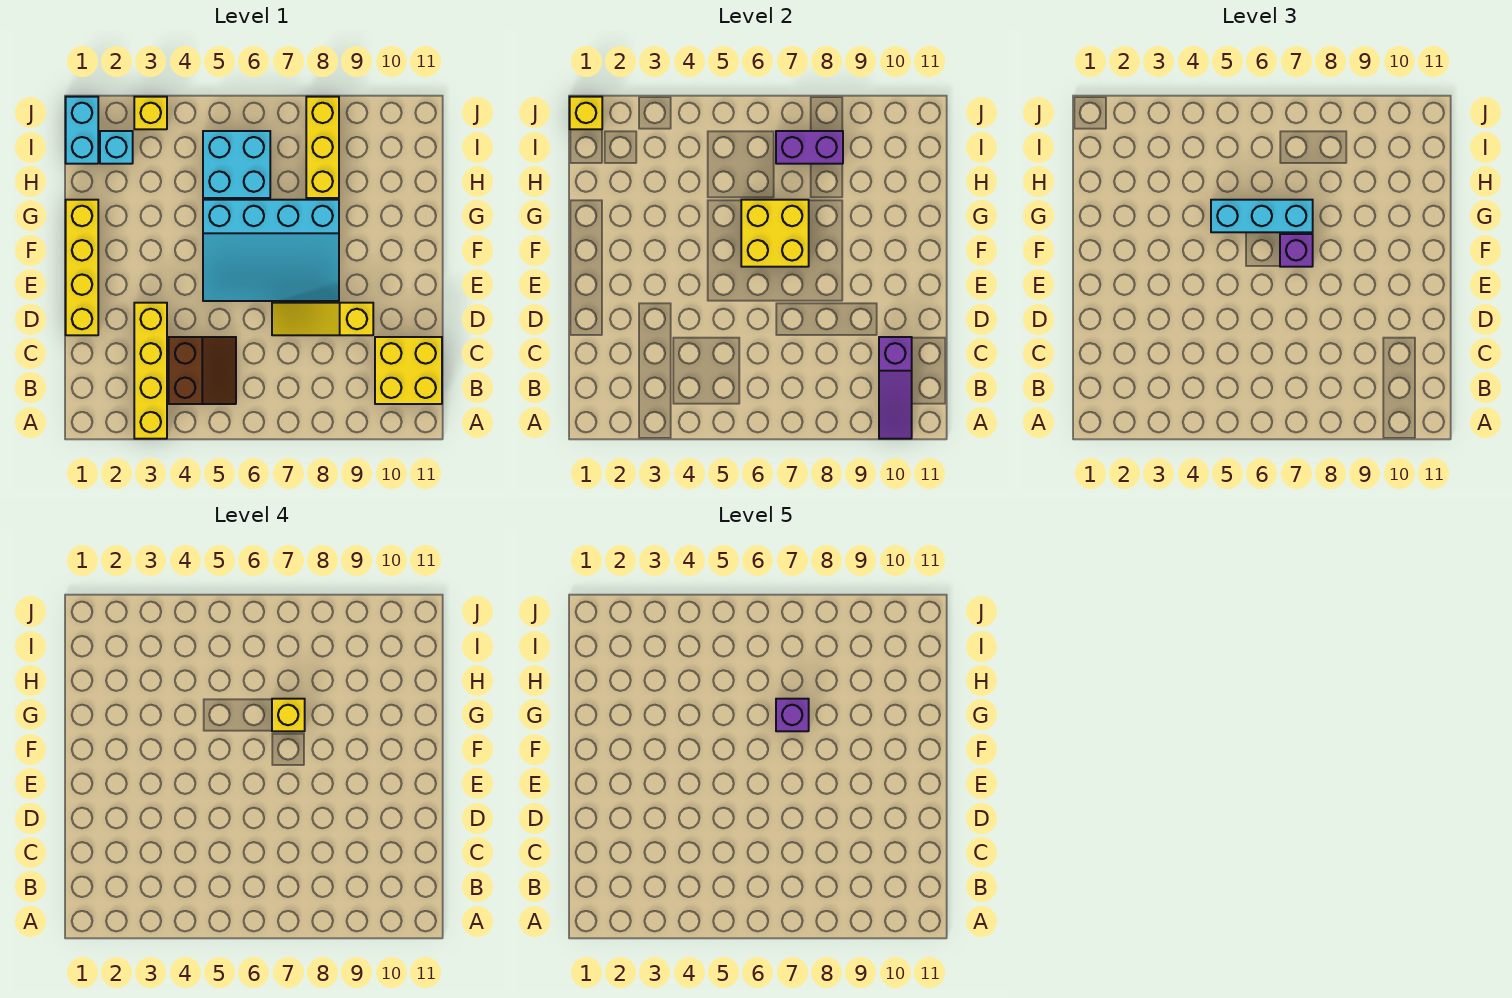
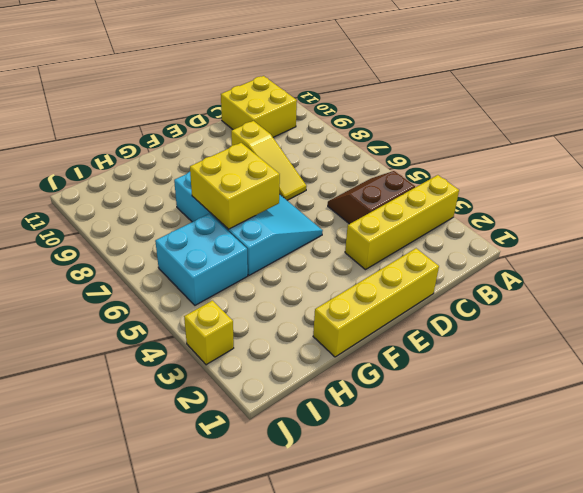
none -> yellow brick H8:J8 level 1
none -> cyan brick I1:J1 level 1
none -> cyan brick I2 level 1

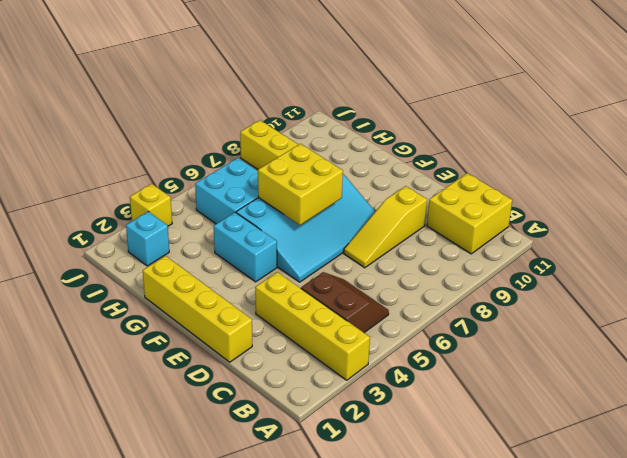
cyan brick F4:G4 level 1 -> cyan brick I1:J1 level 1
none -> purple slope A10:C10 level 2 top C
none -> purple brick I7:I8 level 2
none -> yellow brick J1 level 2

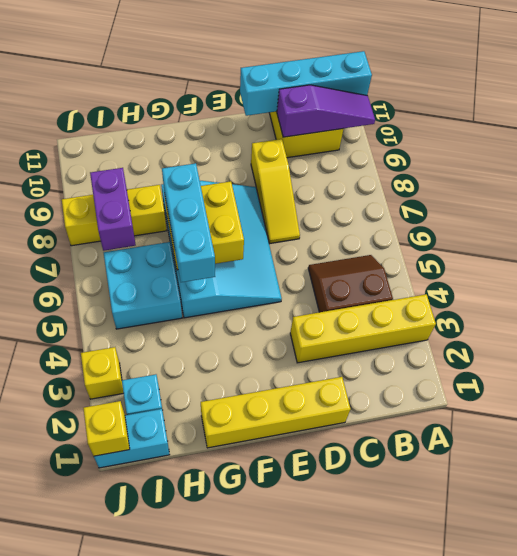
cyan brick A11:D11 level 2 -> none
none -> purple brick F7 level 3
none -> yellow brick G7 level 4
none -> purple brick G7 level 5

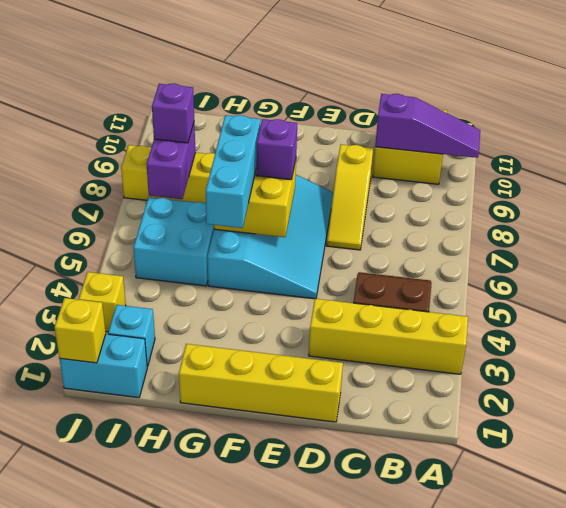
purple brick I8 level 3 -> purple brick G7 level 5
none -> yellow brick G7 level 4

